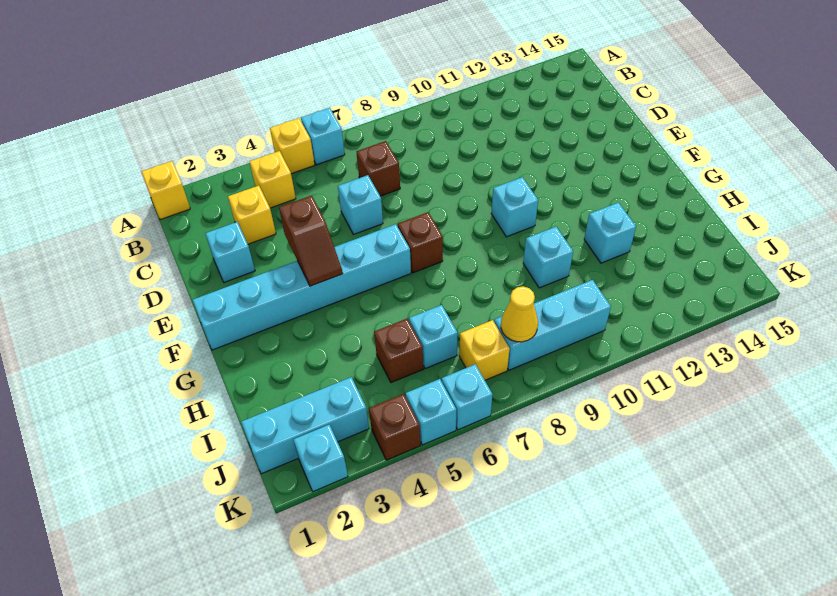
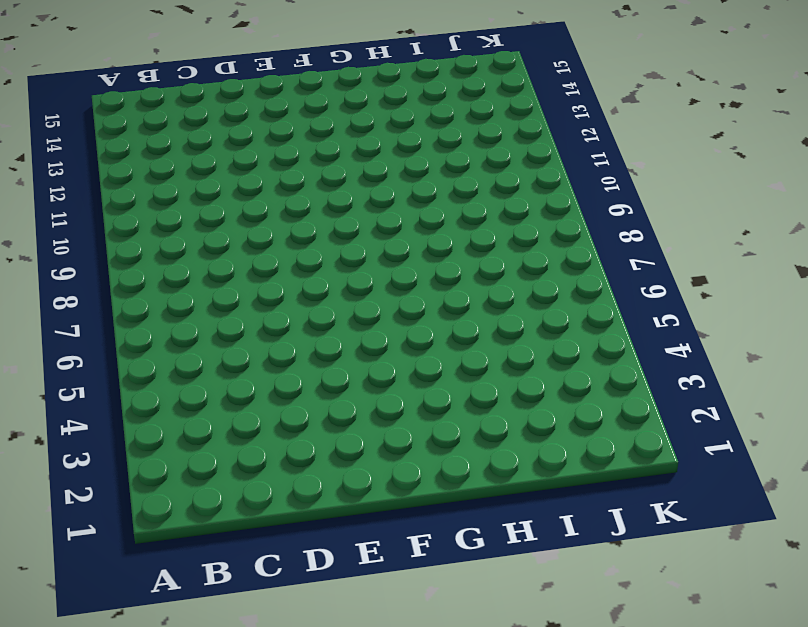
none -> yellow brick A1 level 1
none -> yellow brick A5 level 1
none -> cyan brick A6 level 1

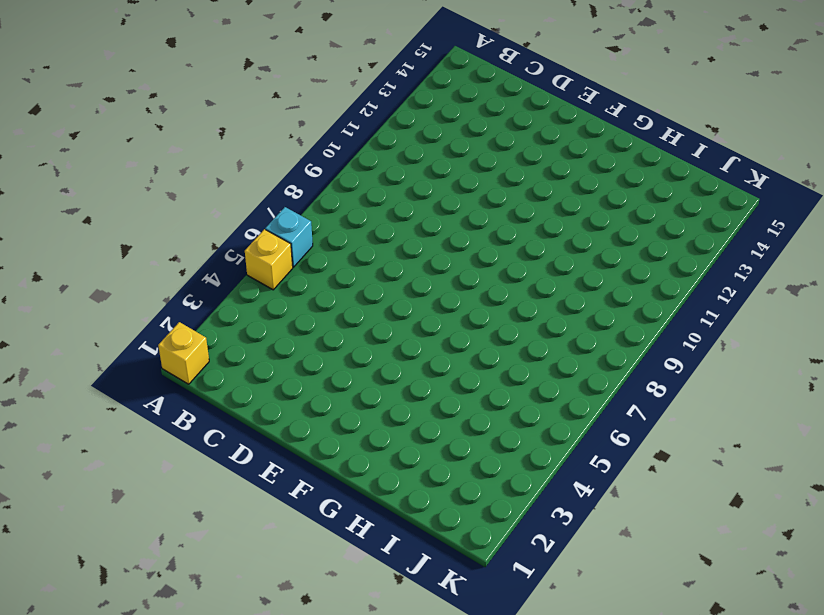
none -> yellow brick B4 level 1
none -> yellow brick C3 level 1
none -> brown brick C7 level 1

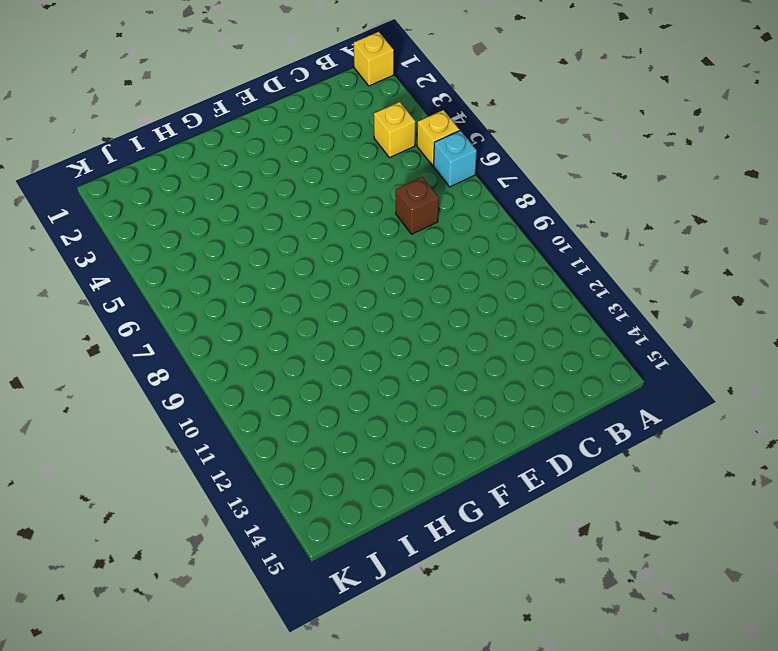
none -> yellow brick C3 level 1
none -> cyan brick D2 level 1
none -> cyan brick D6 level 1

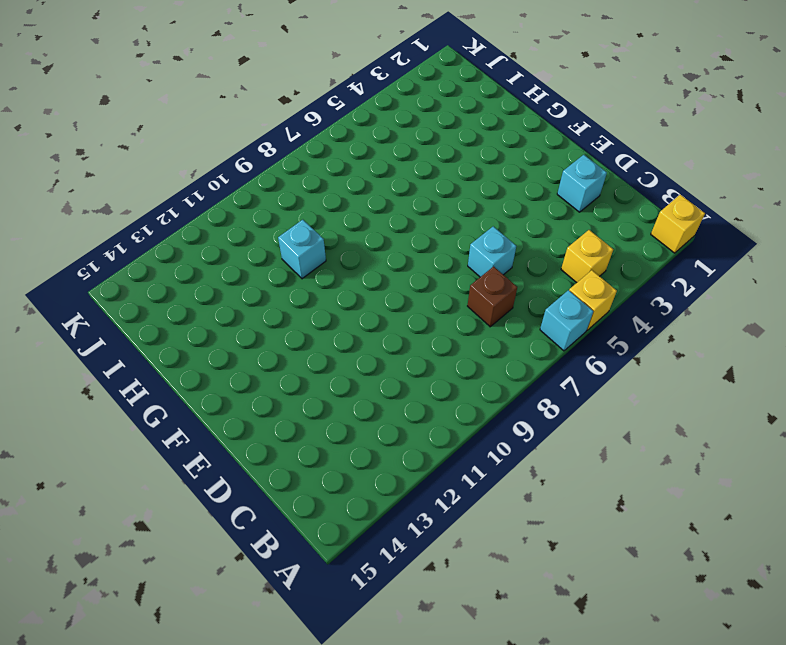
none -> yellow brick C3 level 1
none -> cyan brick F1:F6 level 1
none -> brown brick F7 level 1

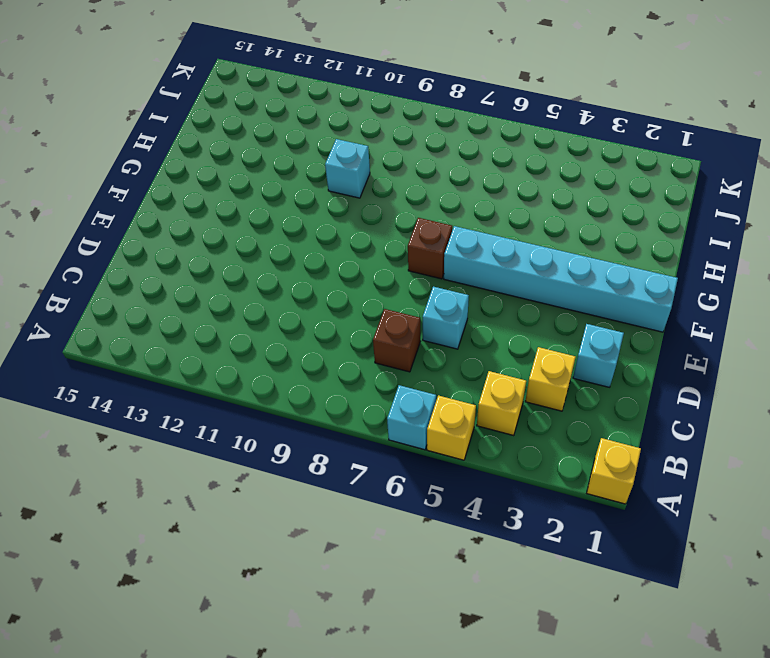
none -> cyan brick F10 level 1
none -> cyan brick H12 level 1
none -> brown brick I5 level 1

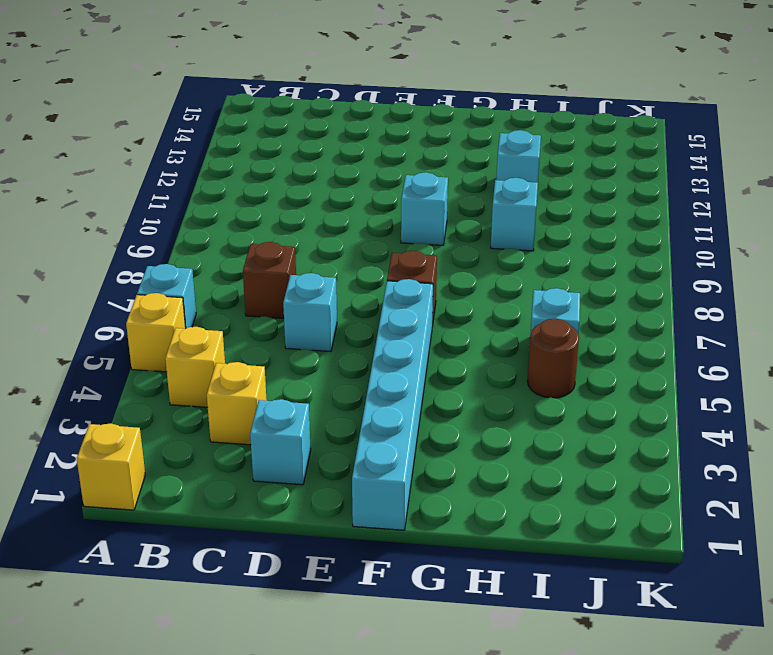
brown round brick I5 level 1 -> brown brick I5 level 1
none -> cyan brick J1:J3 level 1
none -> yellow brick J7 level 1
none -> cyan brick J8:J10 level 1

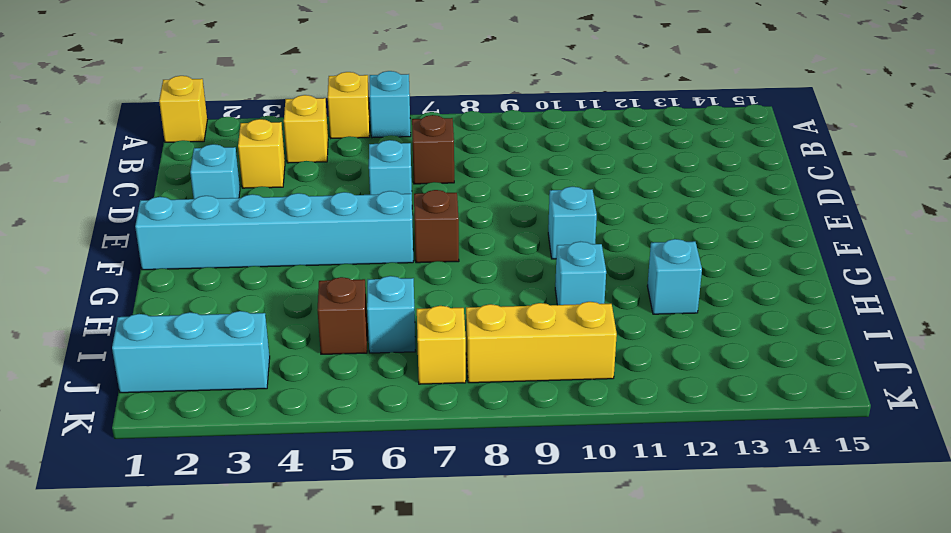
yellow brick J8:J10 level 1 -> cyan brick J8:J10 level 1
none -> cyan brick K2 level 1
none -> brown brick K4 level 1
none -> cyan brick K5 level 1

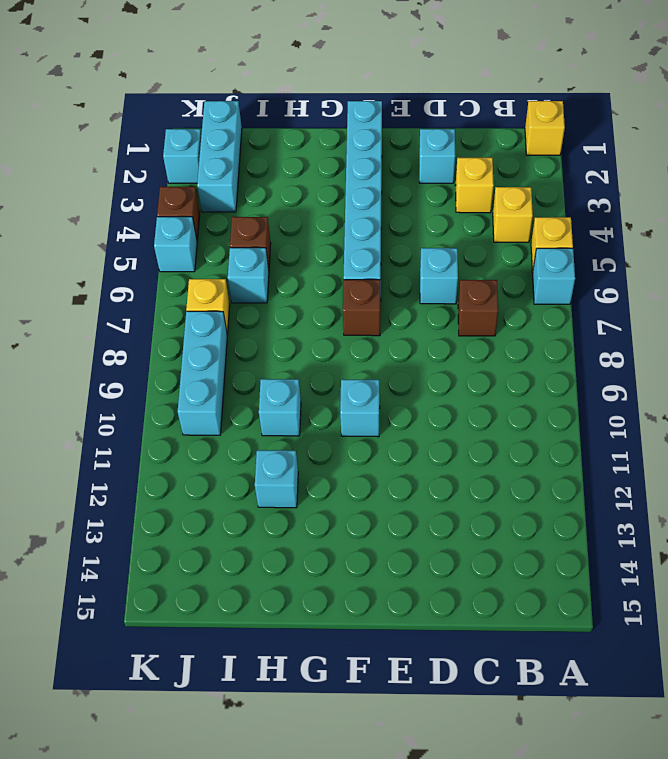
none -> cyan brick K6 level 1
none -> brown slope E4:F4 level 2 top E
none -> yellow cone J8 level 2

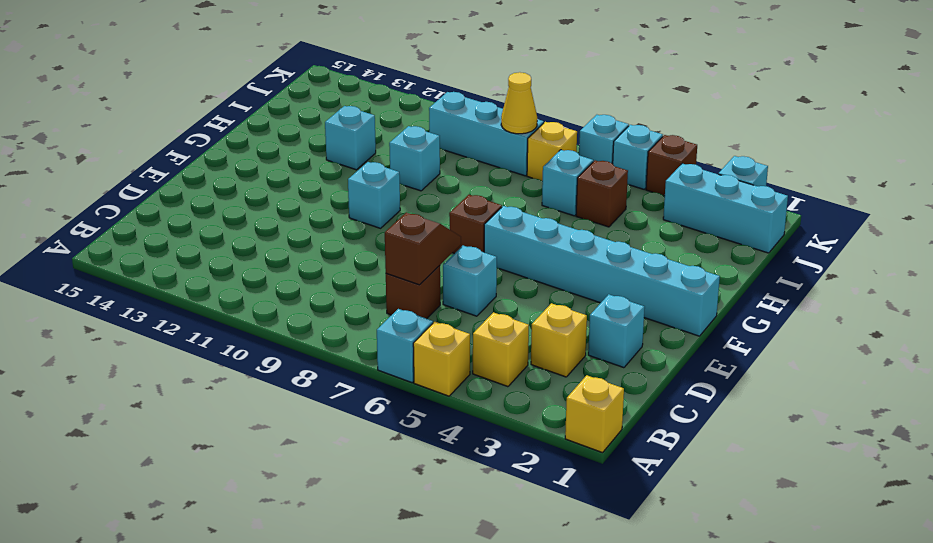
brown slope C7:D7 level 2 top C -> brown slope E4:F4 level 2 top E

